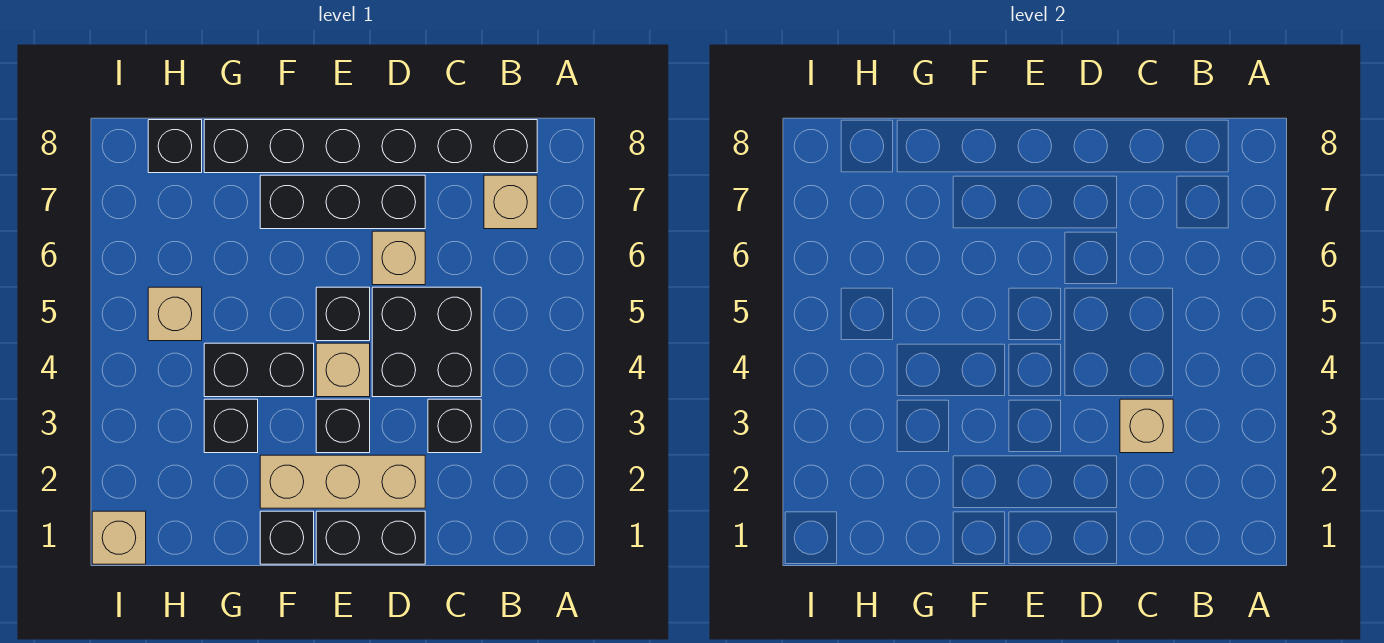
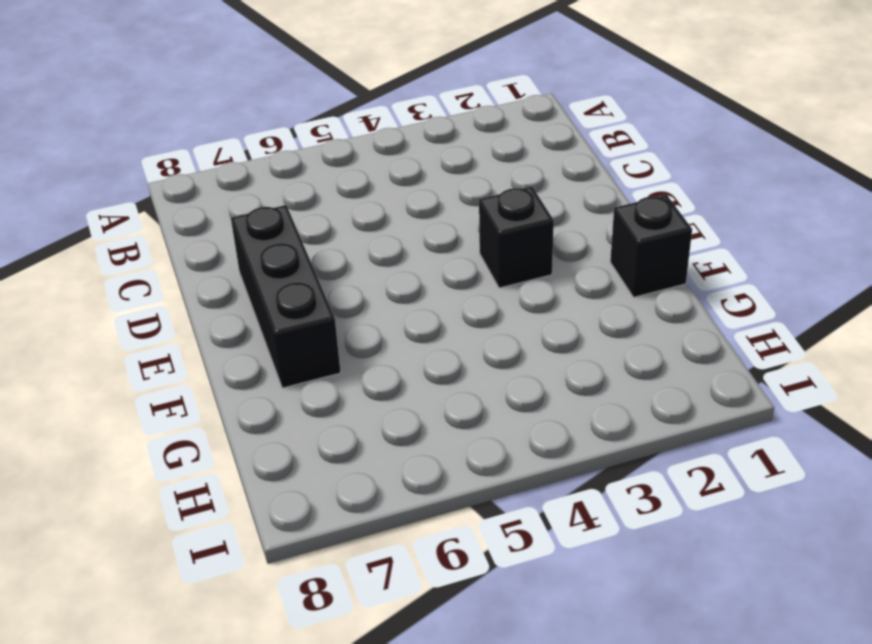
none -> tan brick B7 level 1
none -> black brick B8:G8 level 1
none -> black brick C3 level 1

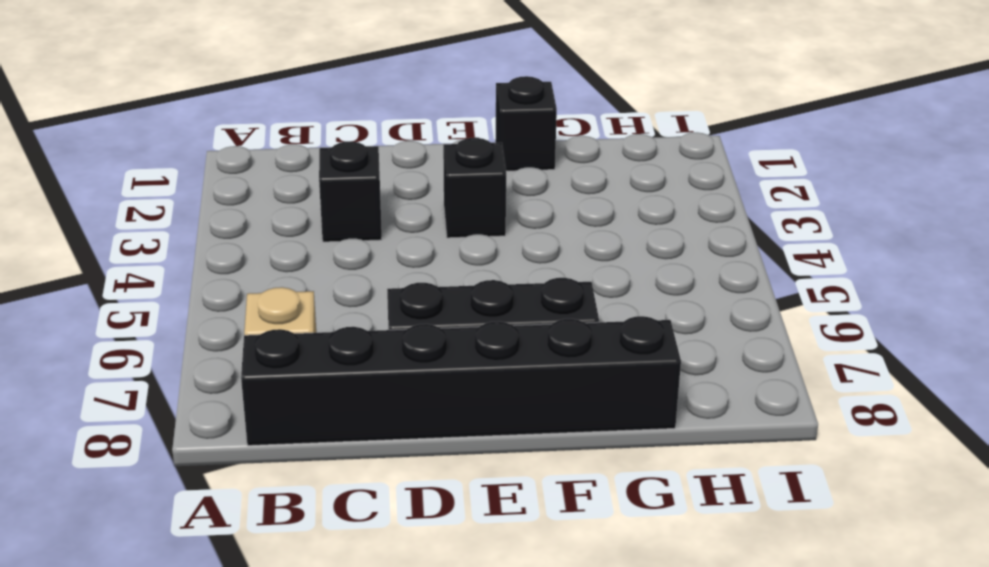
none -> black brick C4:D5 level 1
none -> black brick D1:E1 level 1
none -> tan brick D2:F2 level 1

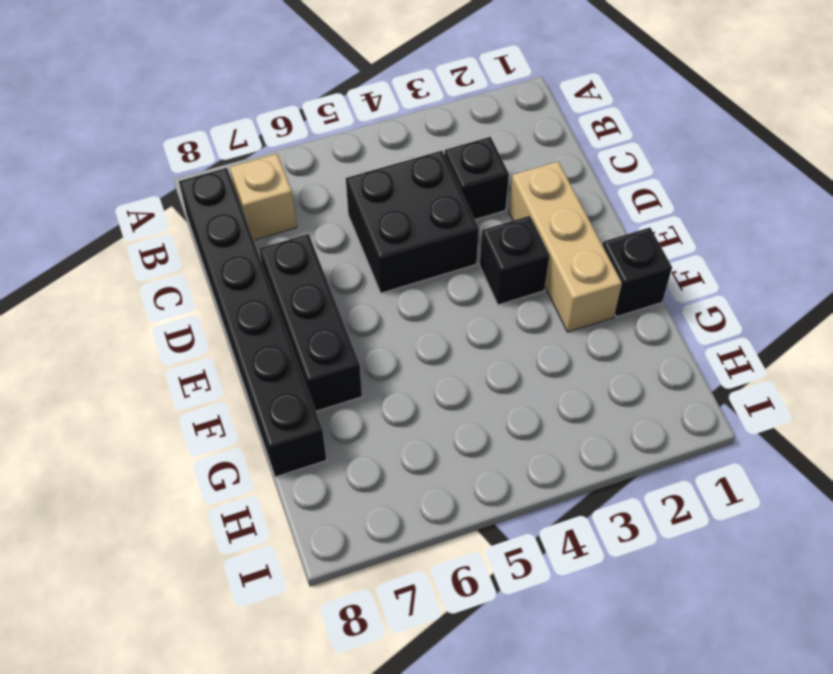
none -> black brick D1:E1 level 1
none -> tan brick D6 level 1
none -> tan brick E4 level 1

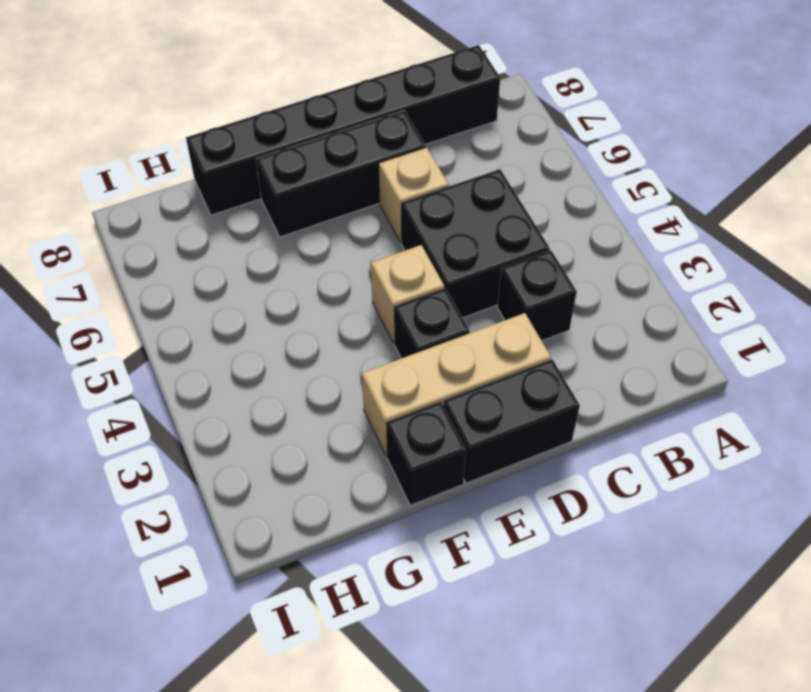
none -> tan brick B7 level 1
none -> black brick E5 level 1
none -> black brick F4:G4 level 1

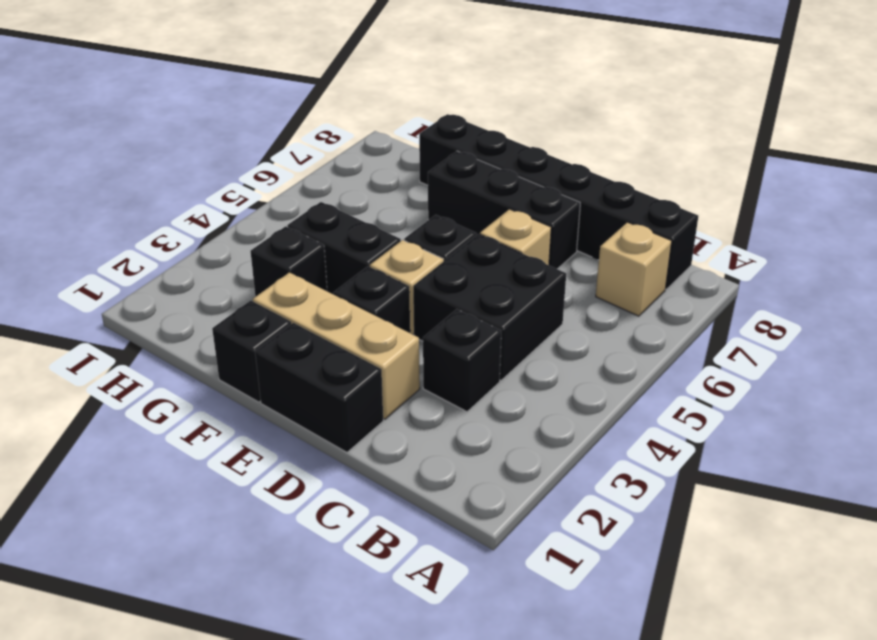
none -> tan brick H5 level 1
none -> black brick H8 level 1
none -> tan brick I1 level 1

